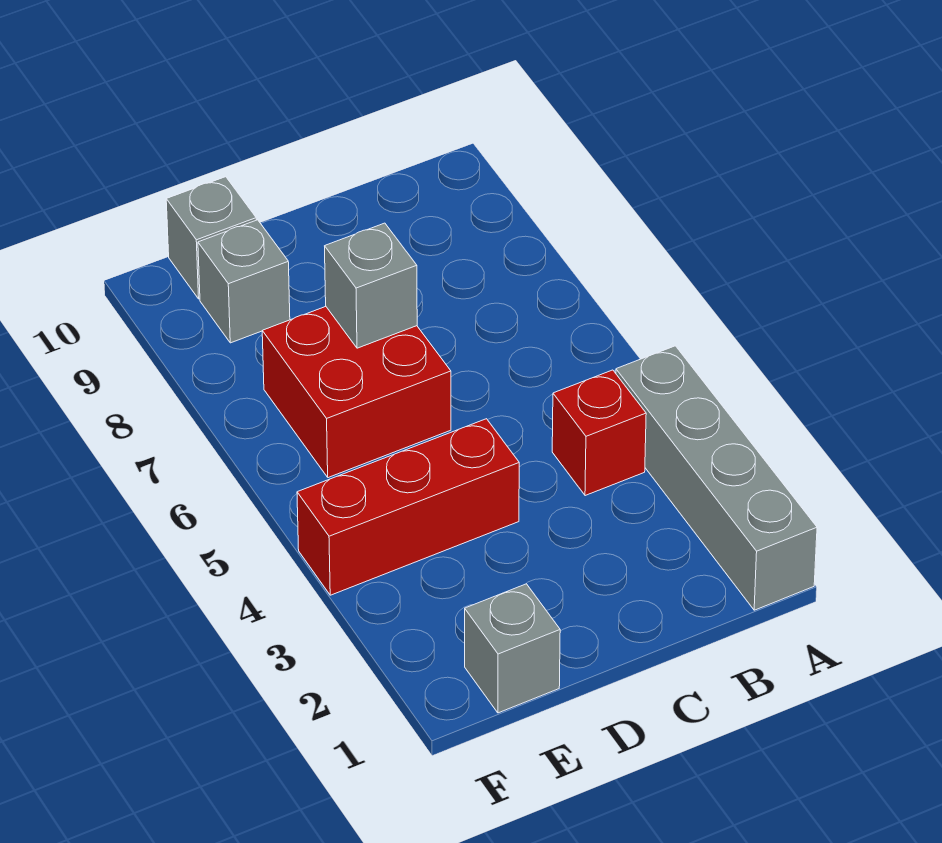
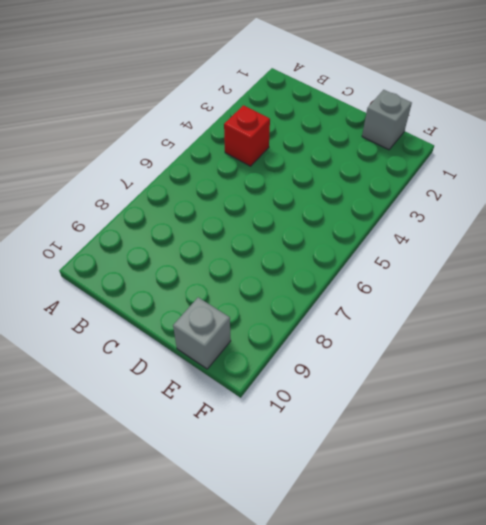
none -> grey brick A1:A4 level 1
none -> red brick D4:F4 level 1

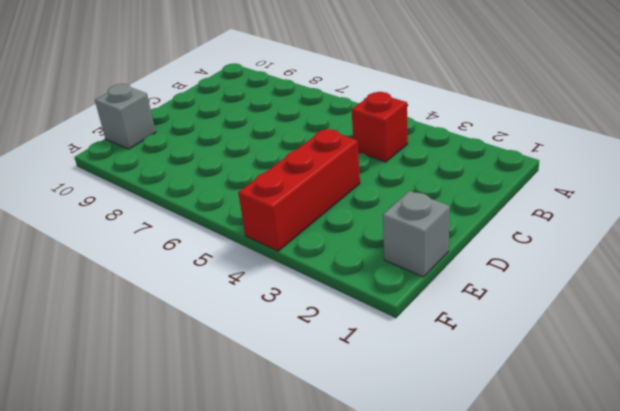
none -> grey brick A1:A4 level 1
none -> red brick D6:E7 level 1

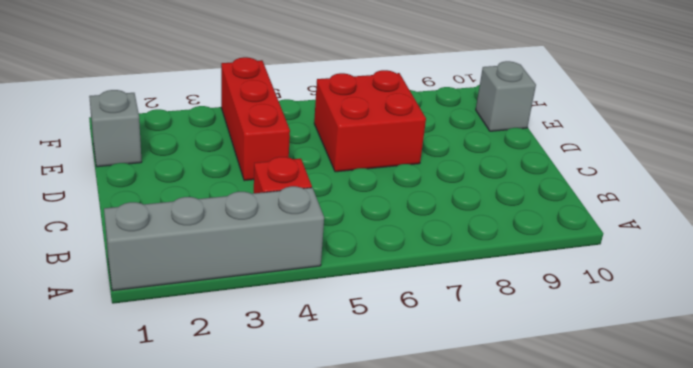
none -> grey brick E9 level 1
none -> grey brick D7 level 2

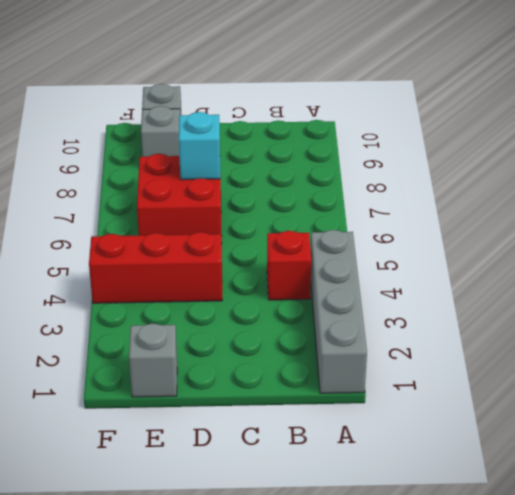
cyan brick D7 level 2 -> grey brick D7 level 2

